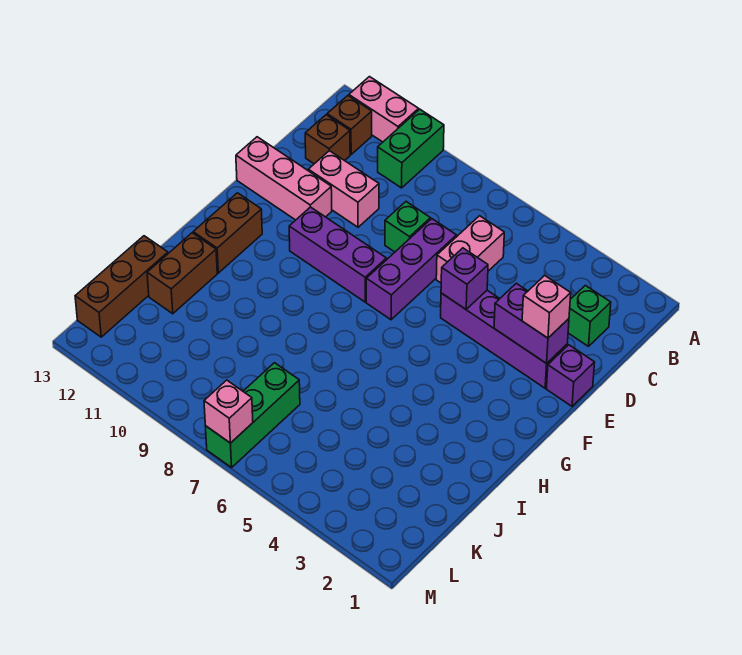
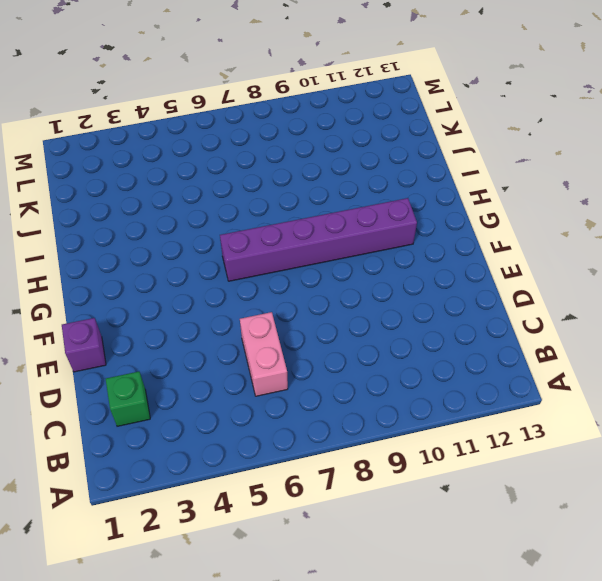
purple brick G6:G11 level 1 -> none
none -> green brick A10:B10 level 1
none -> pink brick A11:A12 level 1
none -> brown brick B12 level 1

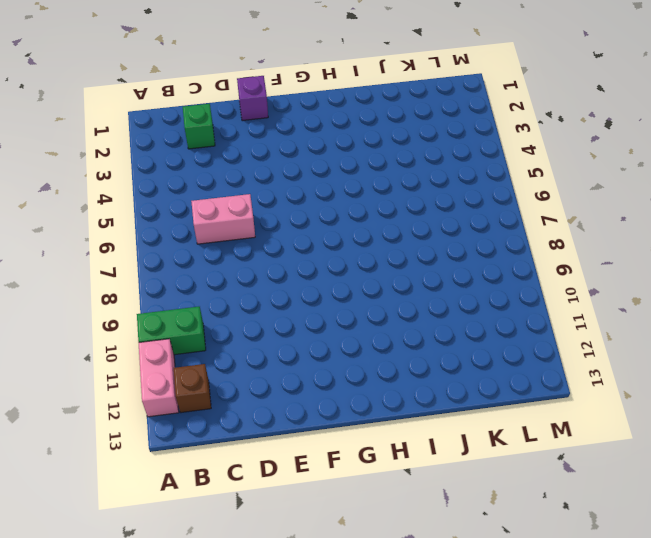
none -> brown brick C12 level 1
none -> purple brick D7:F7 level 1
none -> green brick D8 level 1

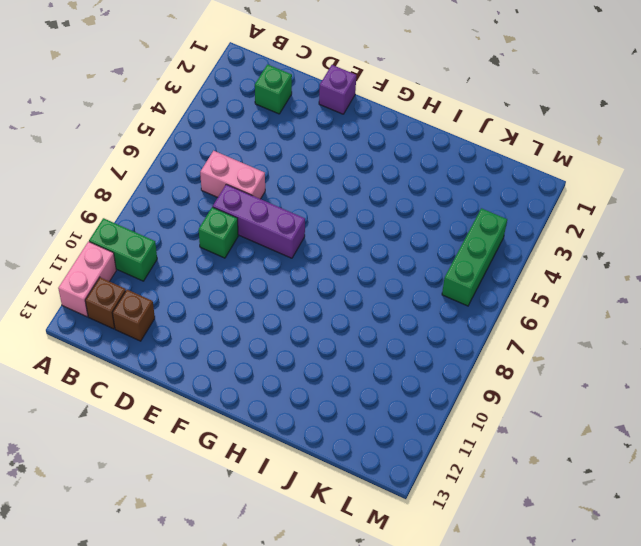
green brick L4:L6 level 1 -> green brick K7:M7 level 1
none -> pink brick D10:D11 level 1
none -> purple brick E2:E5 level 1
none -> pink brick E11:E13 level 1

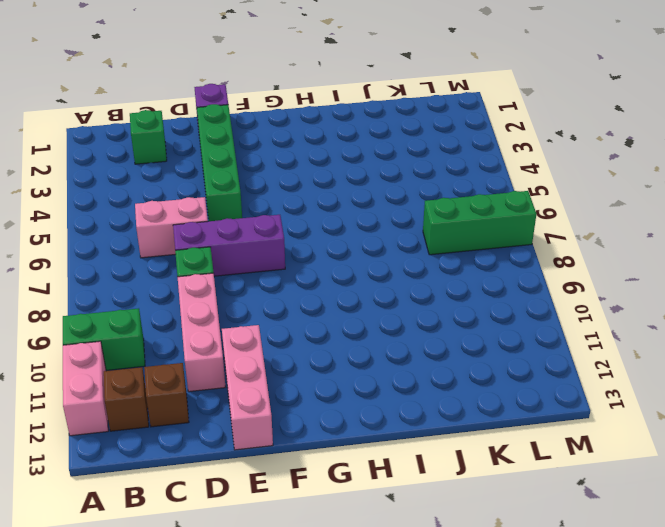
pink brick D9:D11 level 1 -> pink brick D10:D11 level 1
green brick E2:E5 level 1 -> purple brick E2:E5 level 1
none -> purple brick F8:F10 level 1
none -> brown brick G12:H12 level 1
none -> brown brick I12:J12 level 1

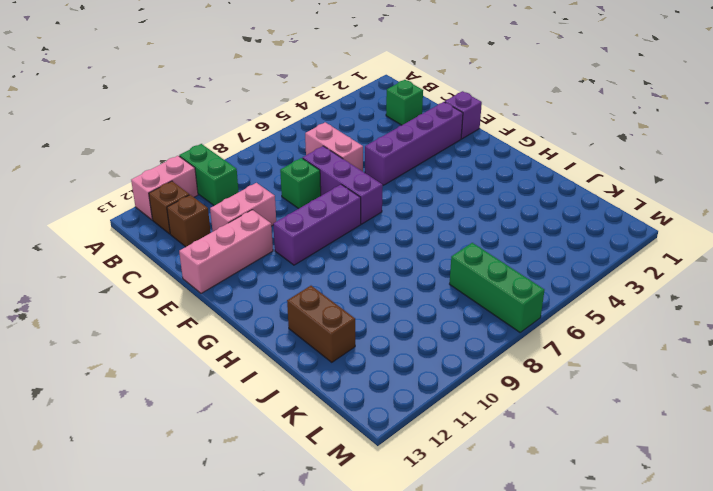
none -> brown brick G12:H12 level 1
none -> brown brick J13:L13 level 1
none -> purple brick E2:E3 level 2

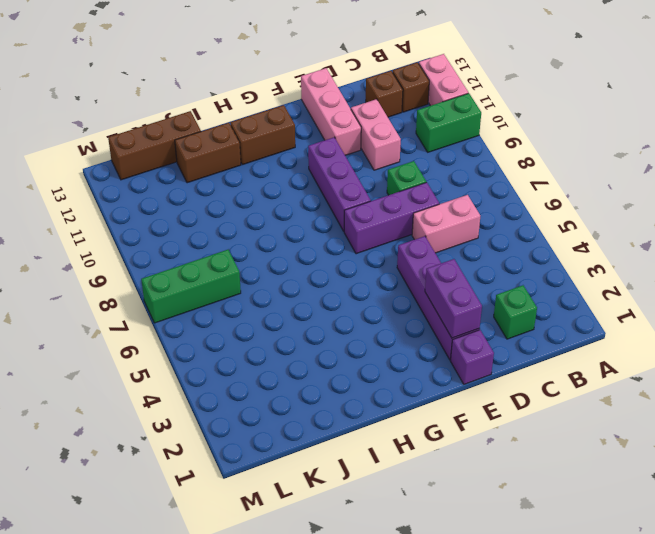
none -> purple brick E5 level 2
none -> pink brick M7 level 2
none -> pink brick E2 level 3

